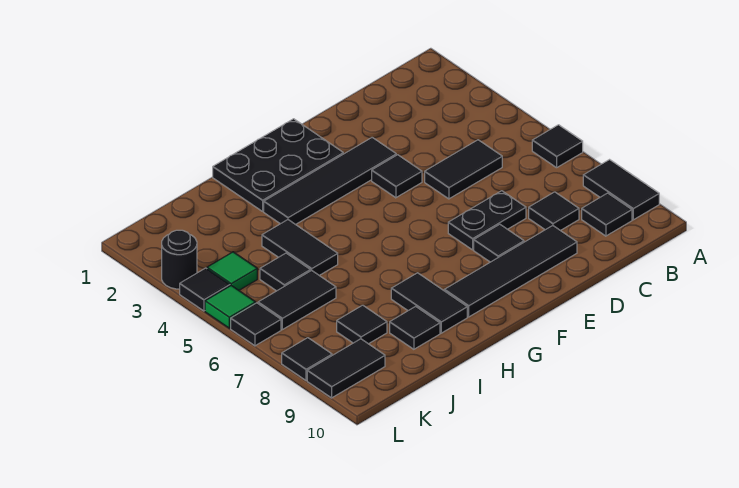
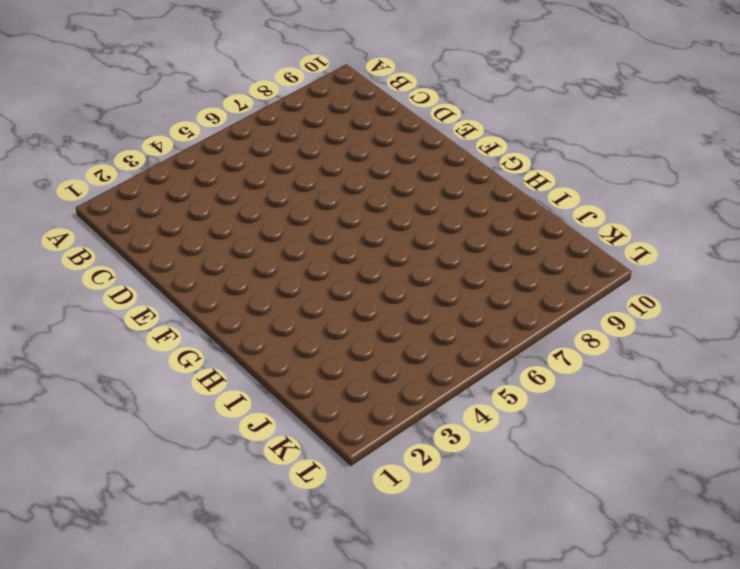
none -> black tile A6 level 1
none -> black tile A8:A9 level 1
none -> black tile B9 level 1

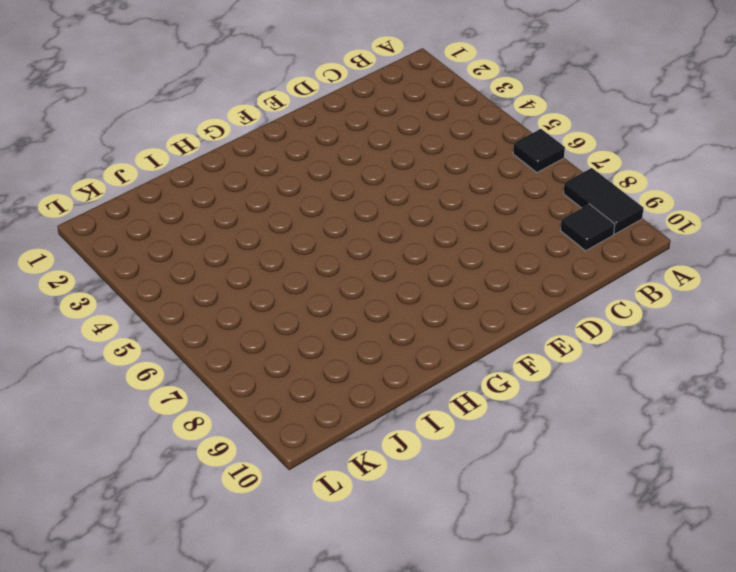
none -> black tile C5:D5 level 1
none -> black tile C8 level 1
none -> black plate D7:E7 level 1

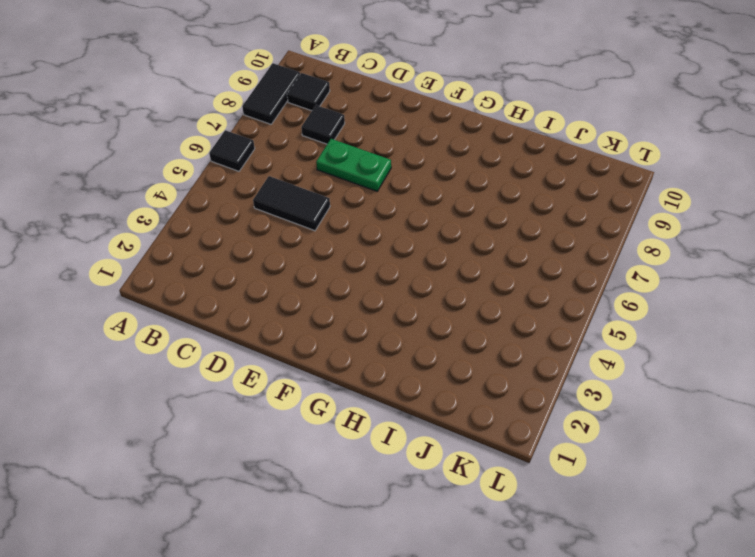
green plate D7:E7 level 1 -> black plate D7:E7 level 1
none -> black tile D9:G9 level 1
none -> black tile E3:H3 level 1
none -> black tile E4 level 1

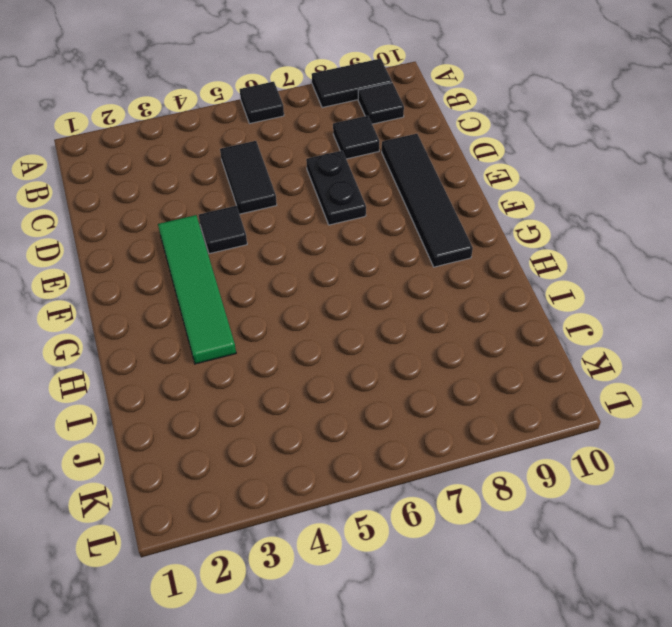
green tile E3:H3 level 1 -> black tile E3:H3 level 1
none -> black tile E8 level 1
none -> black plate F1:H2 level 1
none -> black tile H8:H9 level 1

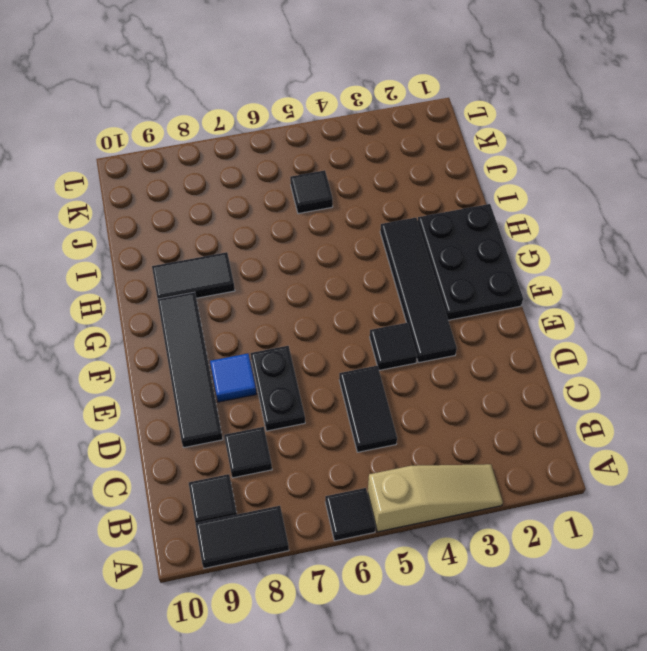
tan slope A3:A5 level 1 top 5 -> none
blue tile E8 level 1 -> black tile E8 level 1
none -> black tile I4:I5 level 1
none -> black tile I9 level 1
none -> black tile J6:K6 level 1

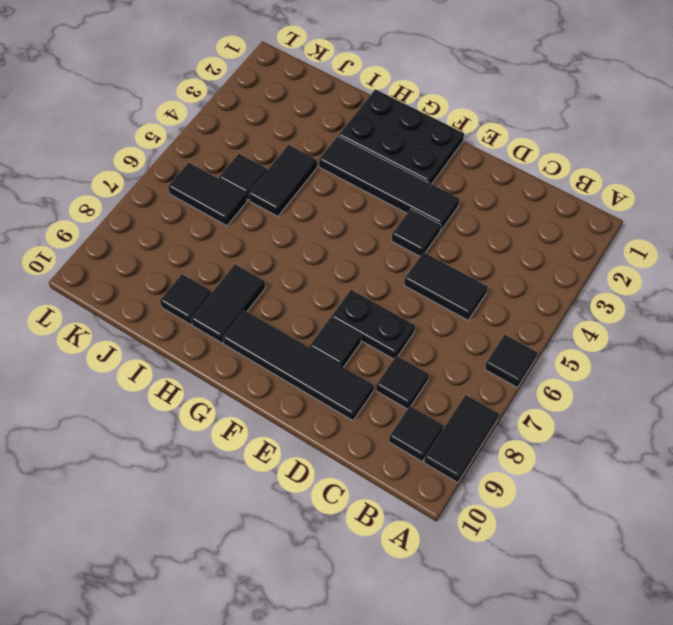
none -> black tile J8 level 1
none -> green tile K4 level 1
none -> black tile K9:L9 level 1

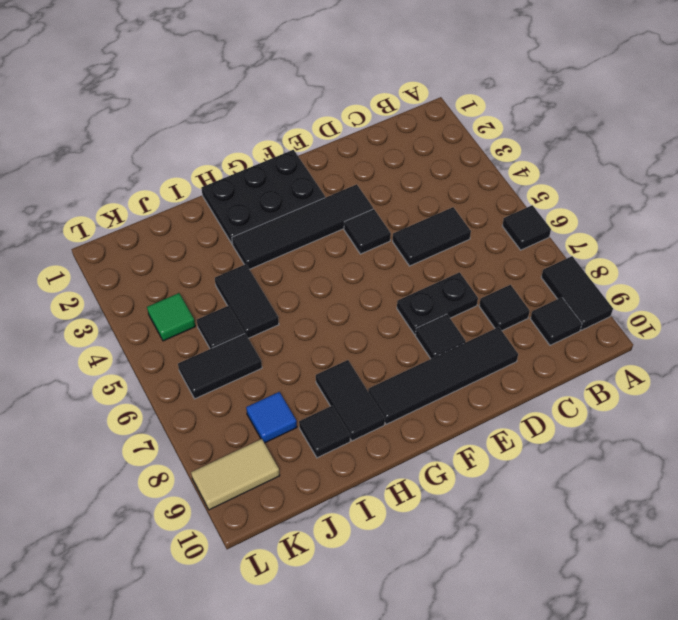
blue tile J8 level 1 -> black tile J8 level 1
tan tile K9:L9 level 1 -> black tile K9:L9 level 1
none -> black round brick L3 level 1
none -> black tile L4 level 1
none -> green tile L5 level 1

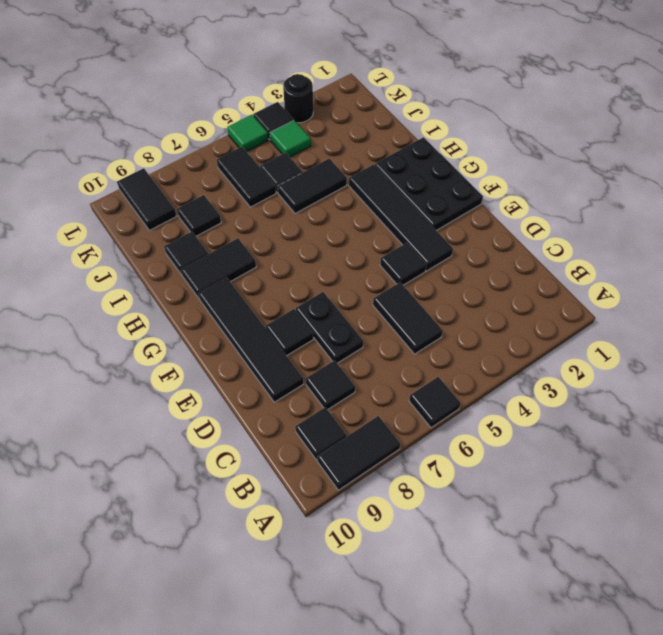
none -> black tile L6 level 1
none -> black tile L8 level 1

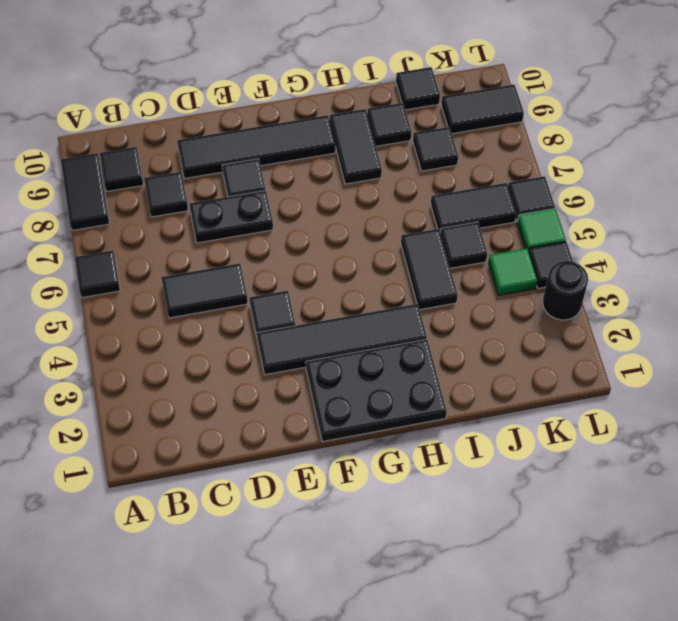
black tile J10 level 1 -> black tile L8 level 1

